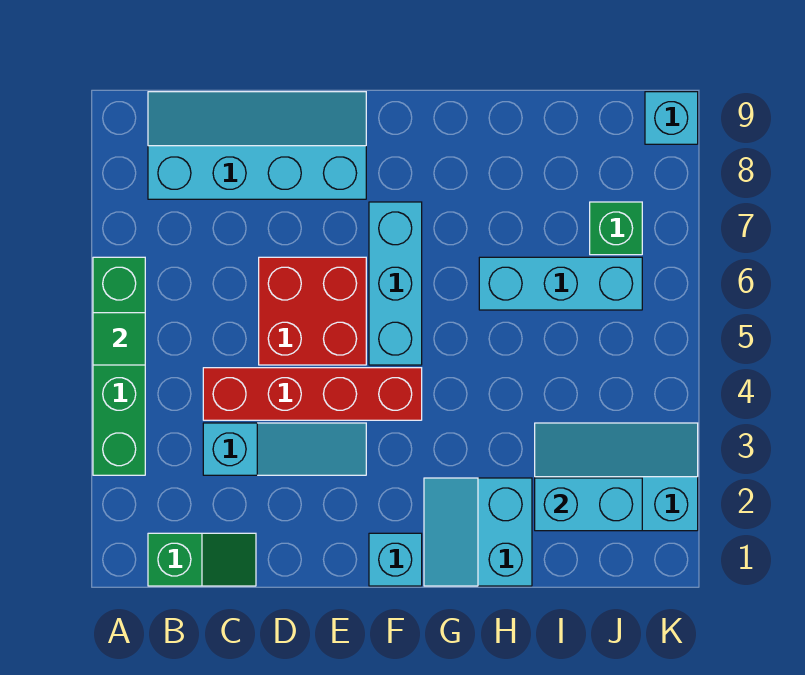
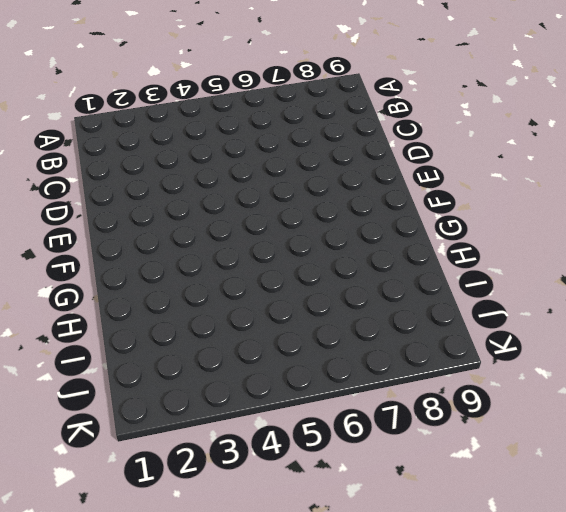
none -> green brick A3:A6 level 1
none -> green slope B1:C1 level 1 top B
none -> cyan slope B8:E9 level 1 top 8

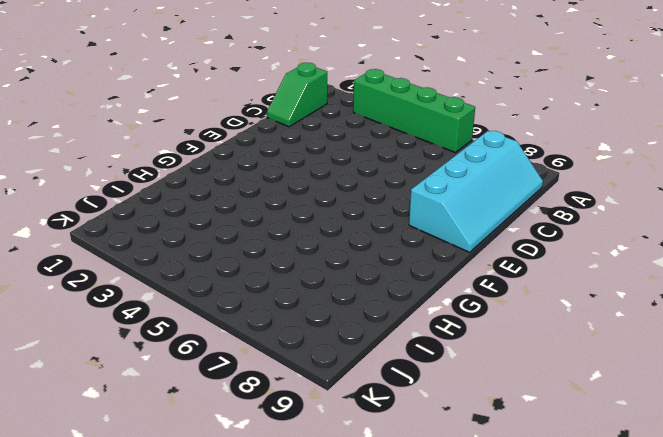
none -> cyan slope C3:E3 level 1 top C
none -> red brick C4:F4 level 1
none -> red brick D5:E6 level 1

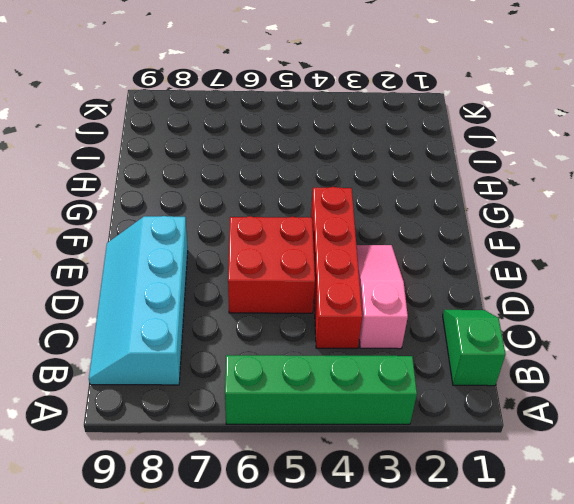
pink slope C3:E3 level 1 top C -> cyan slope C3:E3 level 1 top C
none -> cyan brick F1 level 1
none -> cyan brick F5:F7 level 1
none -> cyan slope G1:H2 level 1 top H

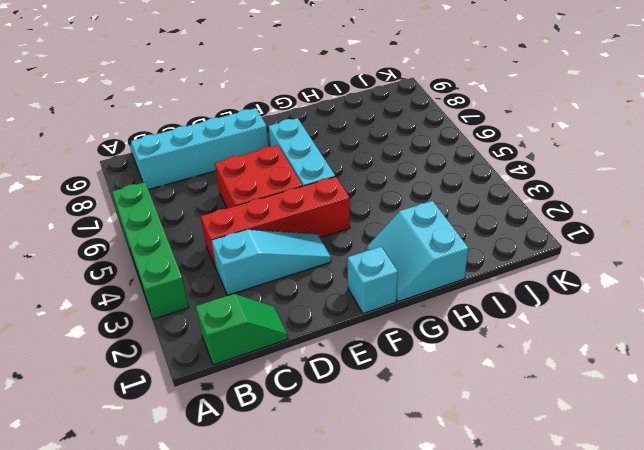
none -> cyan brick H6:J6 level 1
none -> cyan slope I2:K3 level 1 top 2
none -> green brick J7 level 1

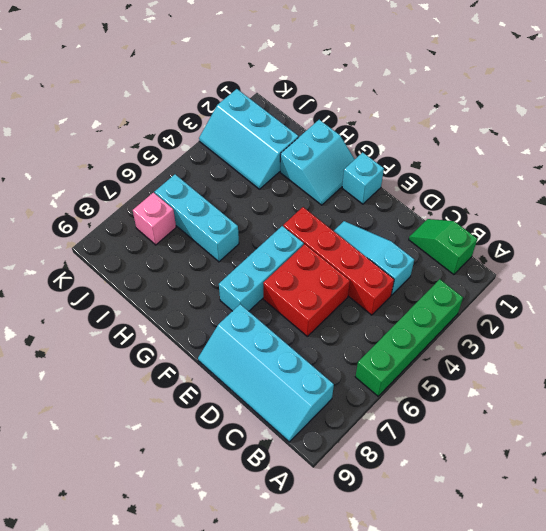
pink brick J7 level 1 -> green brick J7 level 1
none -> cyan brick K9 level 1
none -> green tile A5 level 2
none -> cyan brick I2:J2 level 2

